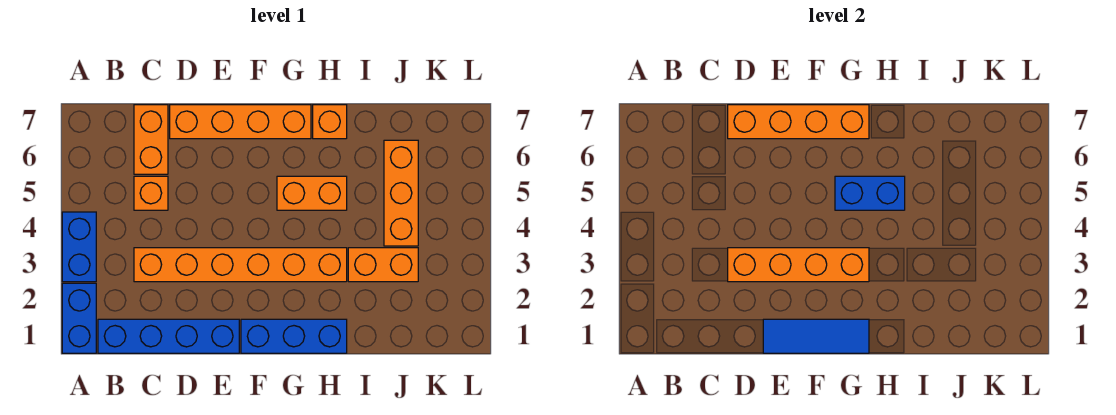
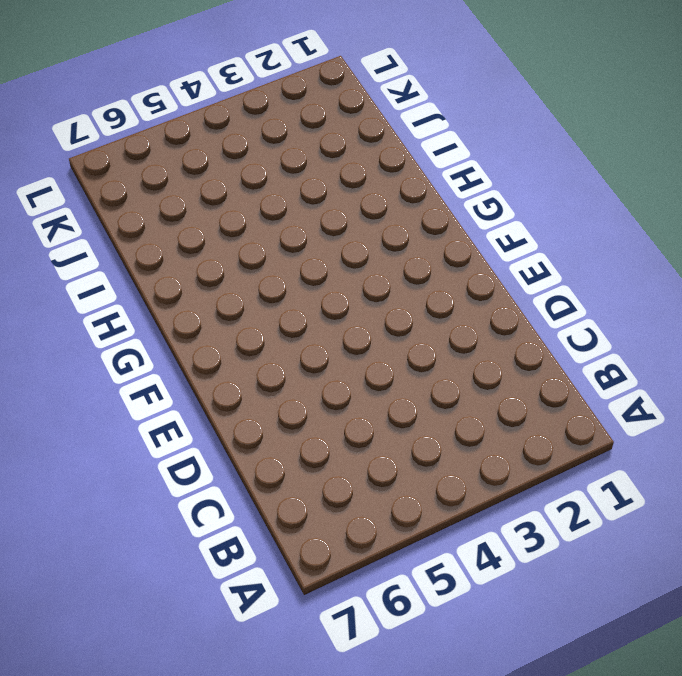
none -> blue brick A1:A2 level 1
none -> blue brick A3:A4 level 1
none -> blue brick B1:E1 level 1

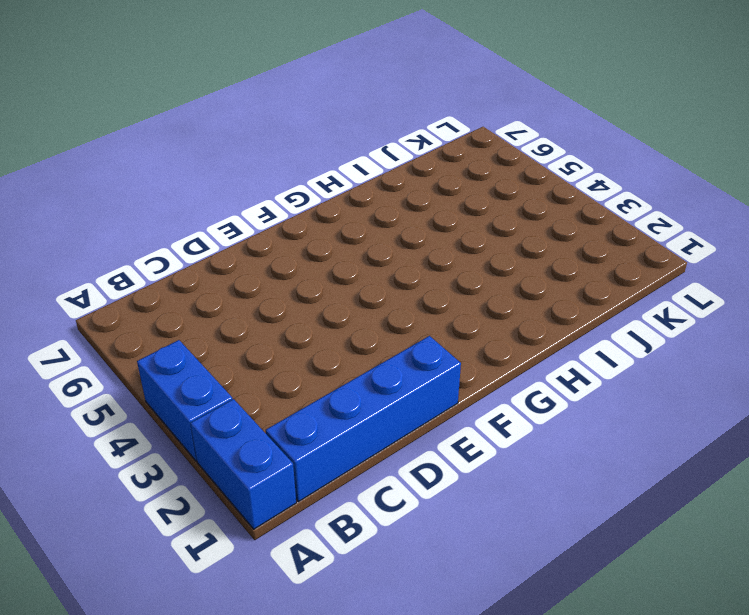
none -> orange brick C3:H3 level 1
none -> orange brick C5 level 1
none -> orange brick C6:C7 level 1

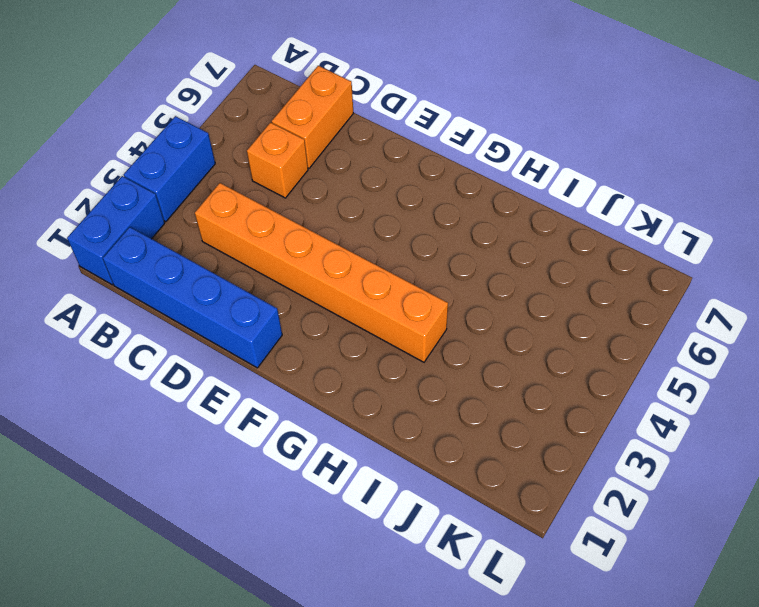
none -> orange brick D7:G7 level 1
none -> blue brick F1:H1 level 1
none -> orange brick G5:H5 level 1

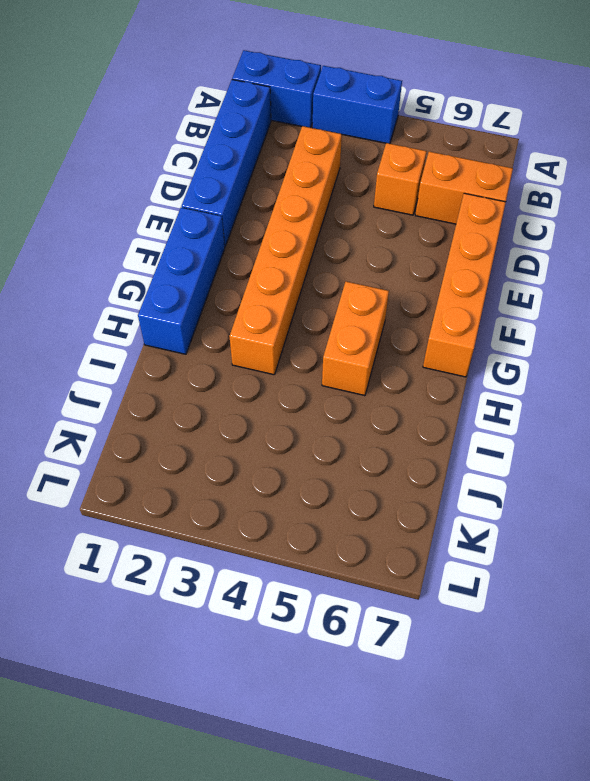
none -> orange brick H7 level 1
none -> orange brick I3:J3 level 1
none -> orange brick J4:J6 level 1

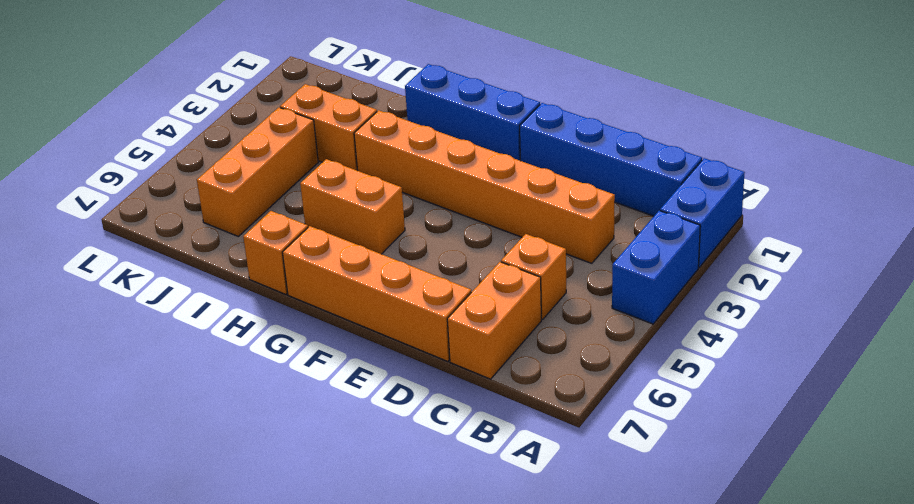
none -> orange brick D3:G3 level 2
none -> orange brick D7:G7 level 2
none -> blue tile E1:G1 level 2

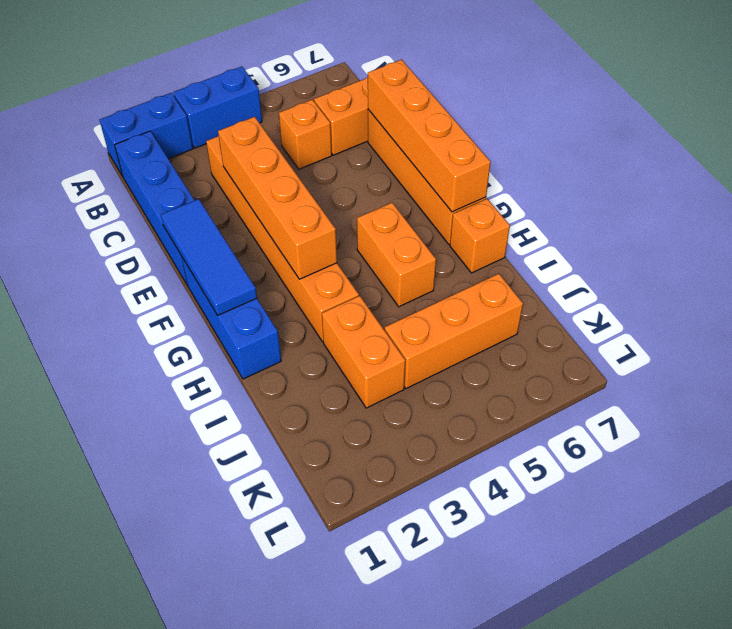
none -> blue brick G5:H5 level 2

